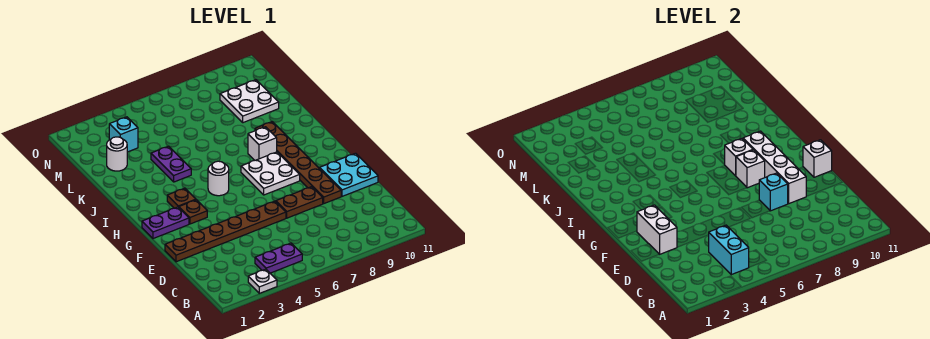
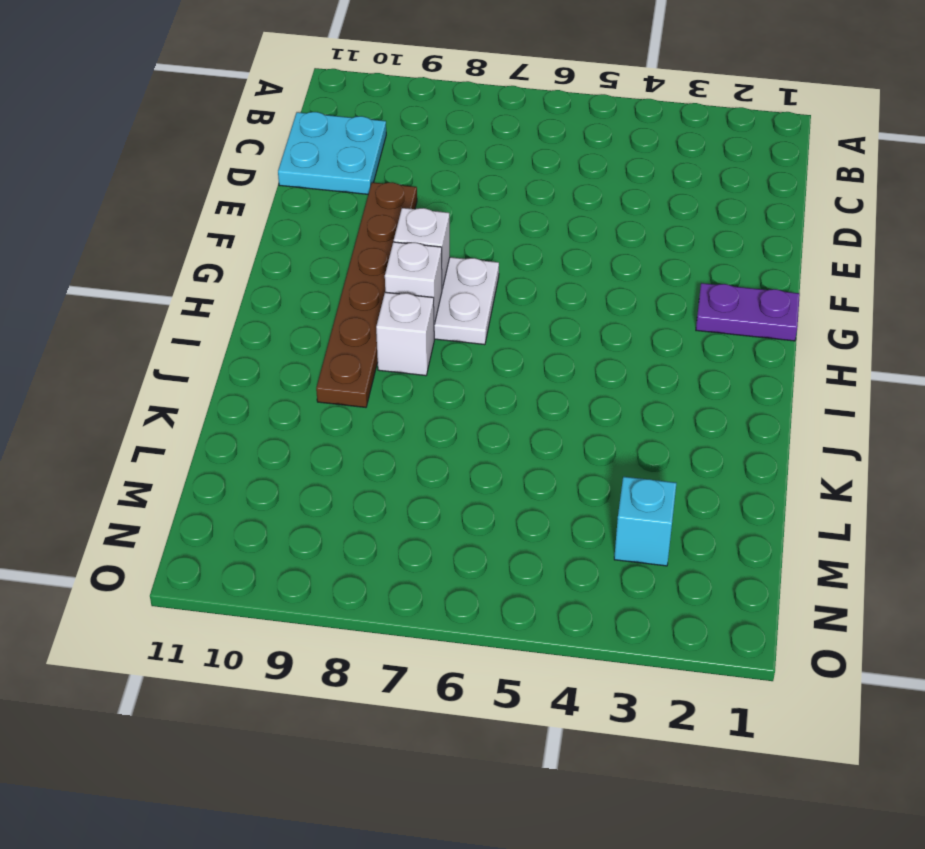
cyan plate C10:D11 level 1 -> cyan plate E10:F11 level 1
none -> white plate A3 level 1
none -> purple plate B4:B5 level 1
none -> brown plate E1:E6 level 1

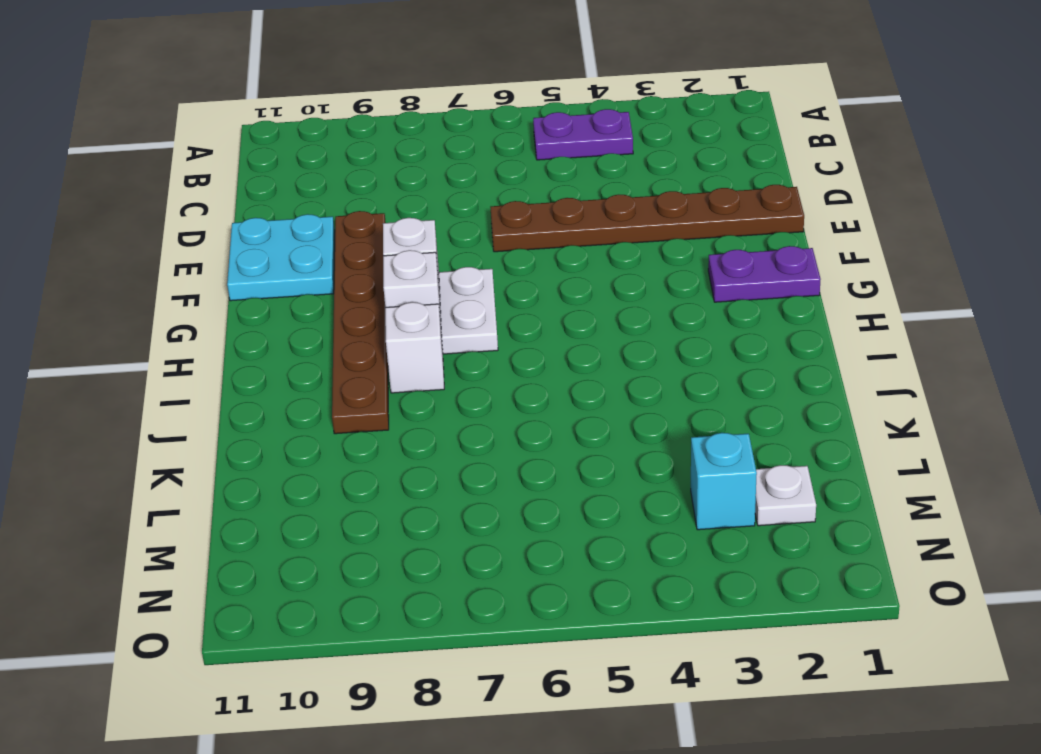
white plate M2 level 1 -> white plate A3 level 1
none -> brown plate E7:E8 level 1
none -> brown plate G3 level 1
none -> brown plate H3 level 1

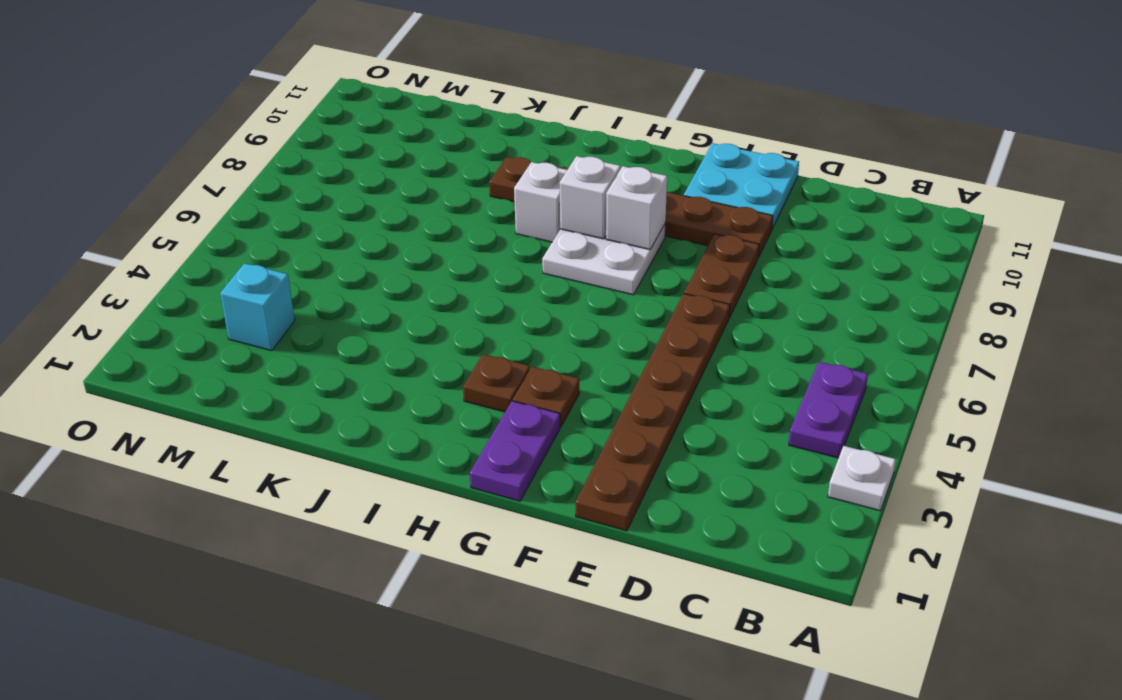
none -> white round brick H5 level 1
none -> purple plate J4:K4 level 1
none -> white round brick L2 level 1

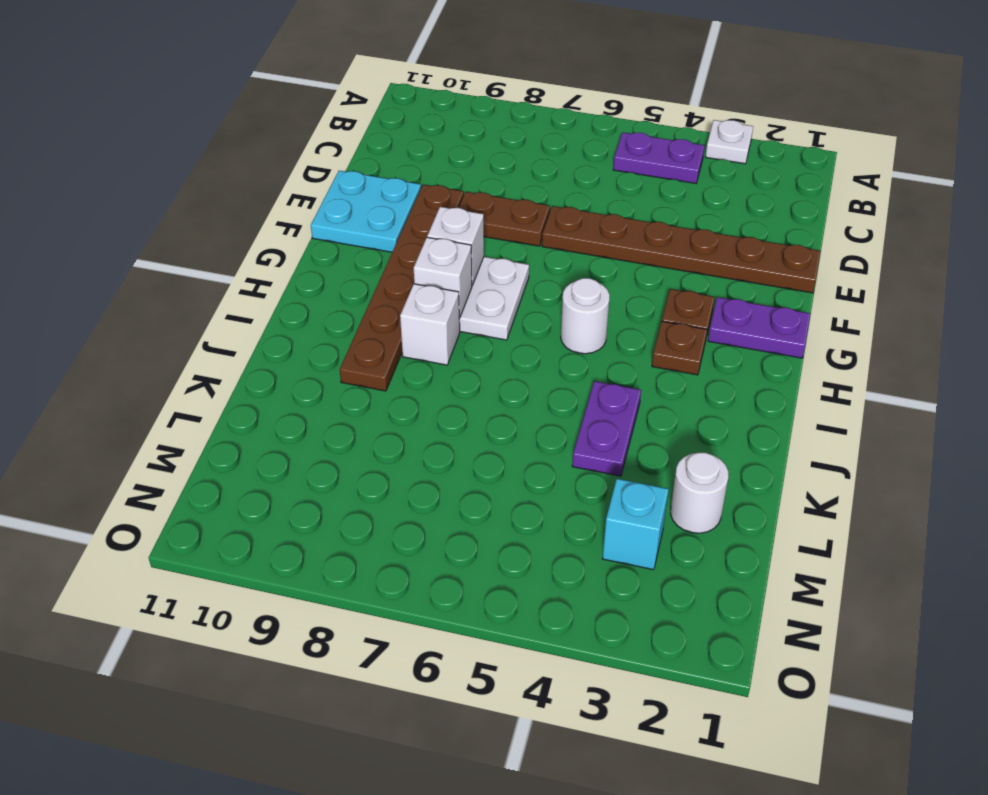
none -> white plate L9:M10 level 1
none -> cyan brick B4:C4 level 2
none -> white brick E2:F2 level 2

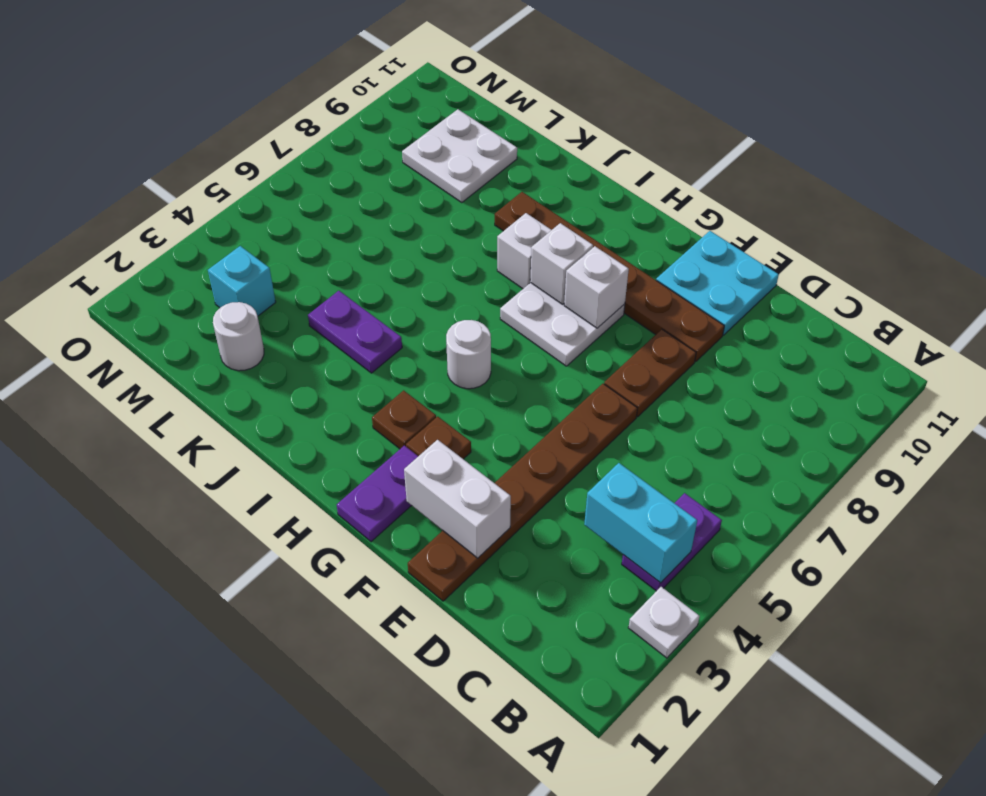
none -> cyan brick E8 level 2
none -> white brick E9:H9 level 2
none -> white brick F11 level 2

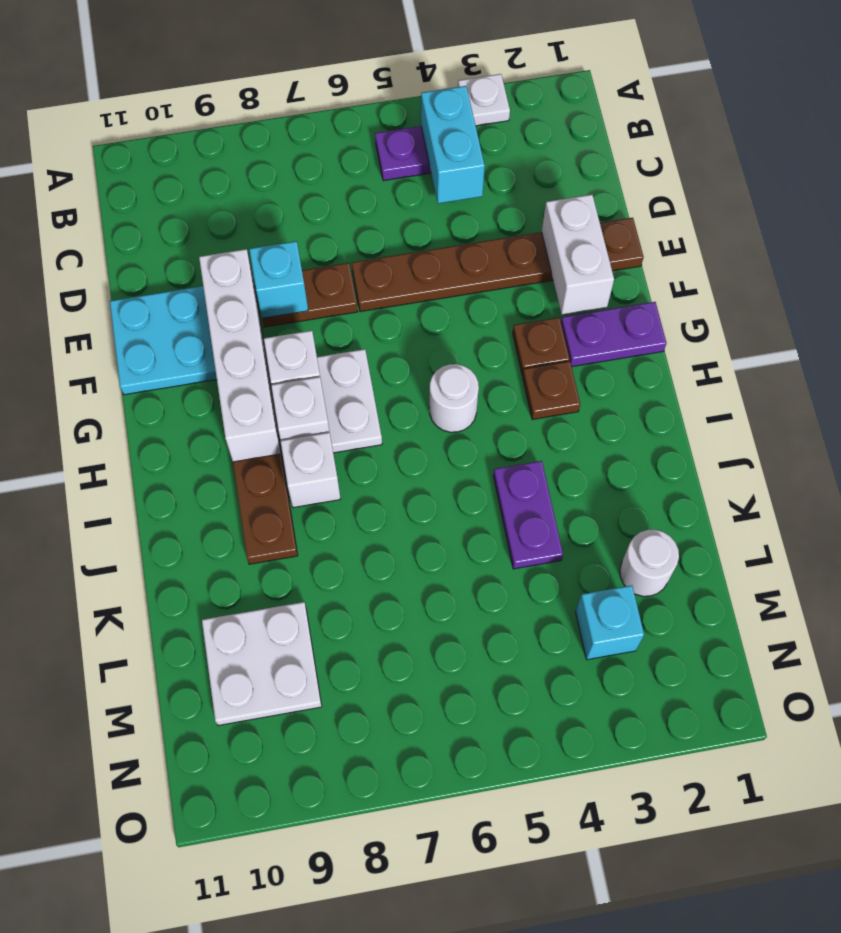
none -> white brick F11 level 2

